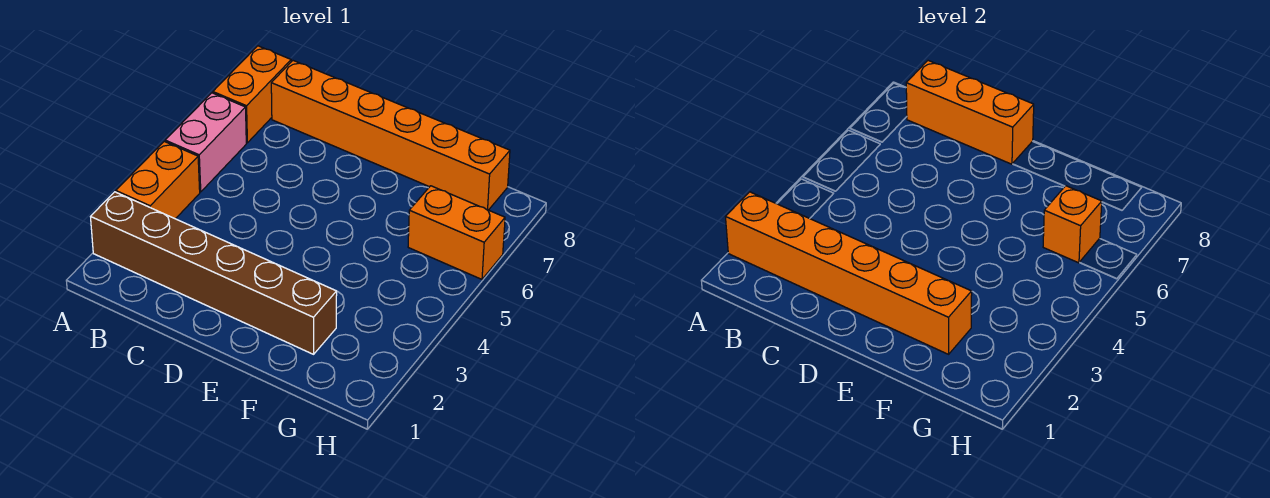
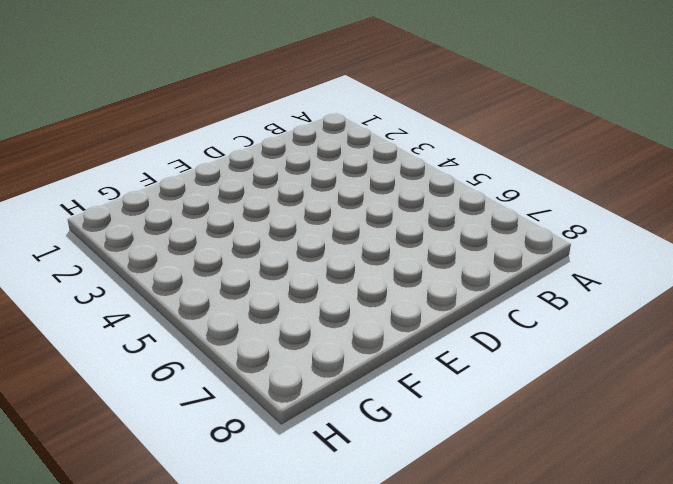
none -> brown brick A2:F2 level 1
none -> orange brick A3:A4 level 1

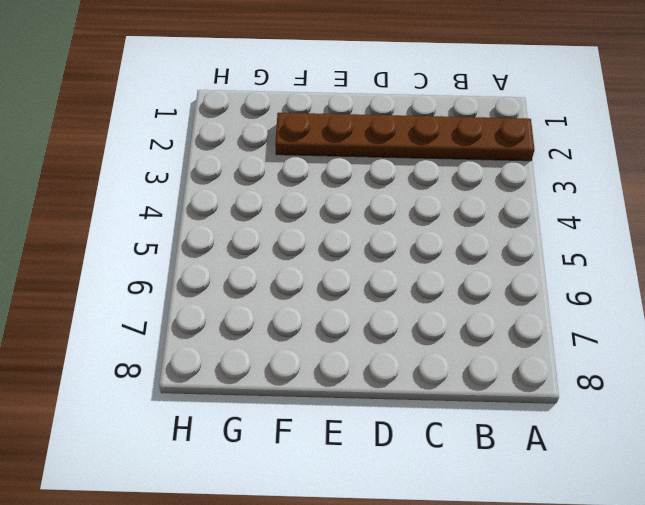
brown plate A2:F2 level 1 -> brown brick A2:F2 level 1
none -> orange brick A3:A4 level 1
none -> pink brick A5:A6 level 1

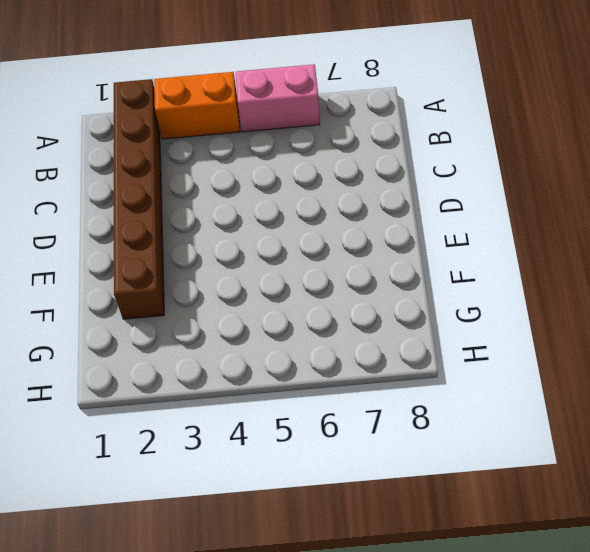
none -> orange brick A7:A8 level 1
none -> orange brick B8:G8 level 1

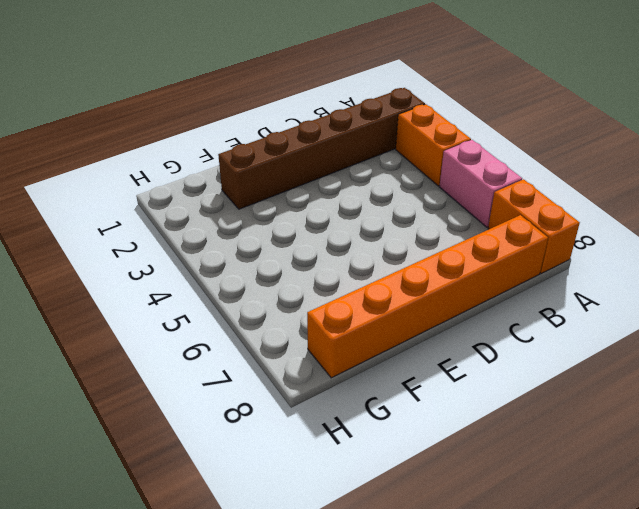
none -> orange brick G6:H6 level 1
none -> orange brick A2:F2 level 2

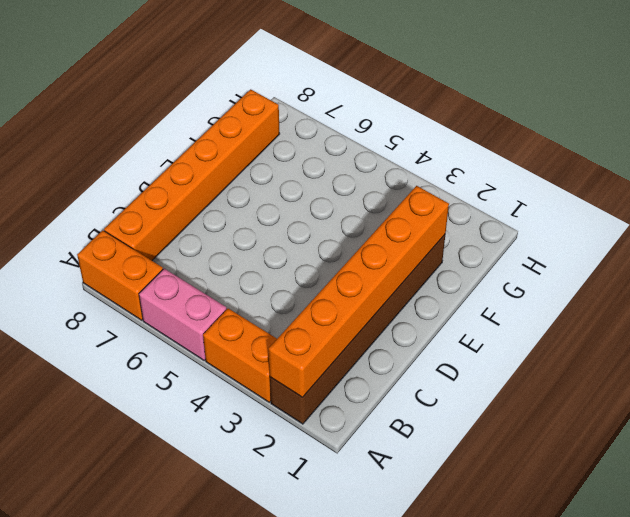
none -> orange brick G6:H6 level 1
none -> orange brick B8:D8 level 2

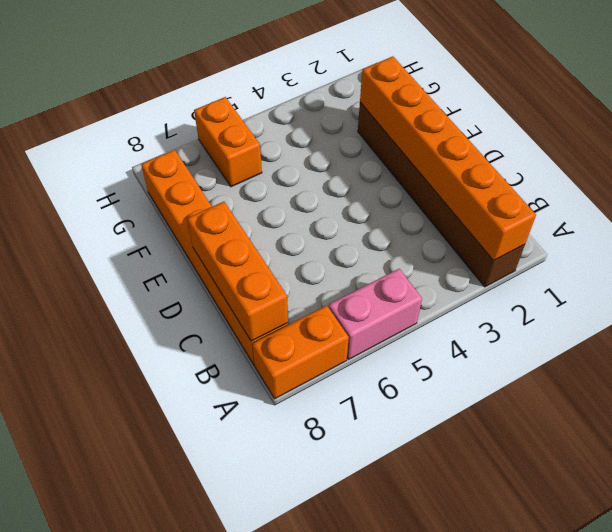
none -> orange brick A3:A4 level 1
none -> orange brick G6 level 2

